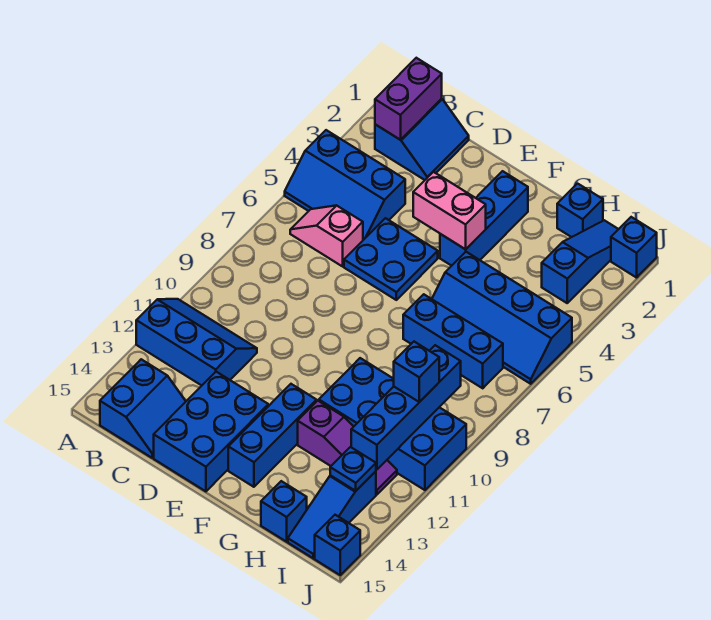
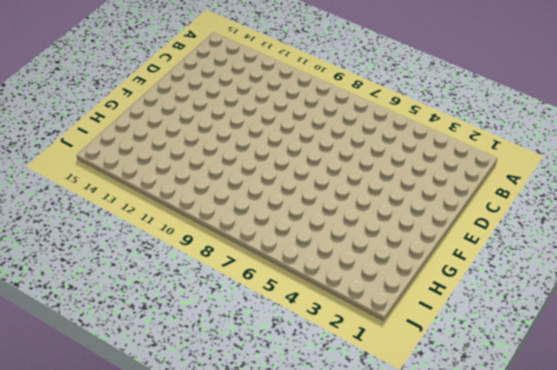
none -> blue slope A4:C5 level 1 top 4
none -> blue slope A11:C12 level 1 top 12
none -> blue slope B1:C2 level 1 top B

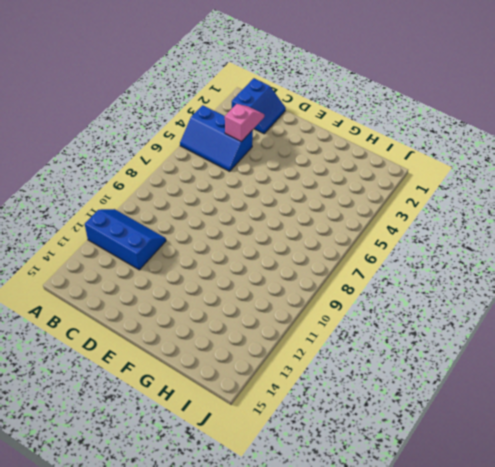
pink slope C3:C4 level 2 top 4 -> pink slope B6:C6 level 1 top C
none -> blue slope B14:C15 level 1 top B
none -> blue plate D5:E6 level 1
none -> blue brick D13:E15 level 1

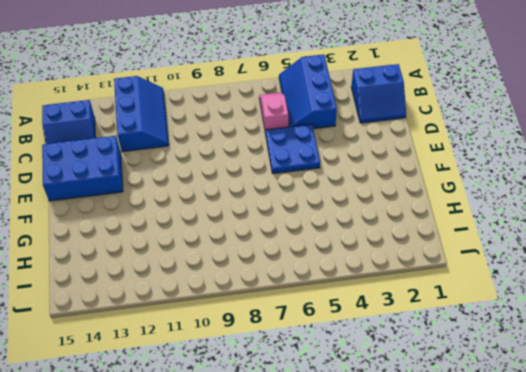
none -> blue brick F2:F4 level 1
none -> blue brick F12:F14 level 1
none -> blue slope G5:J6 level 1 top 5

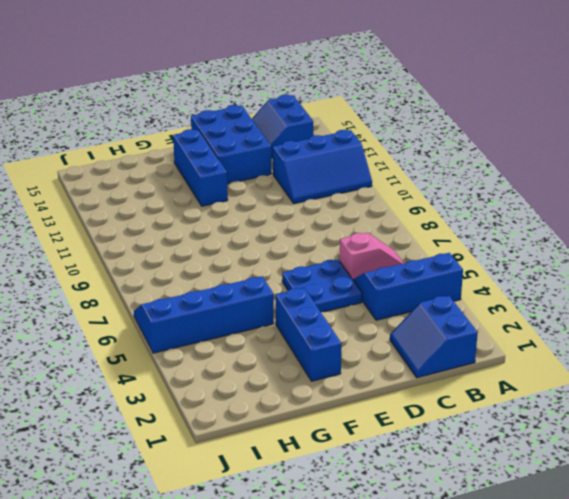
none -> blue brick G7:I7 level 1
none -> blue brick G10:J11 level 1
none -> purple slope G12:I12 level 1 top G

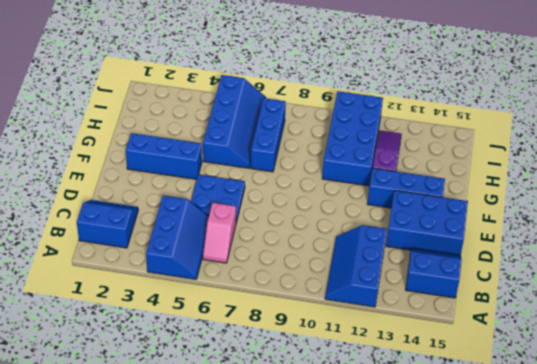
none -> blue brick H1 level 1
none -> blue brick H15 level 1
none -> blue slope I1:I3 level 1 top 3

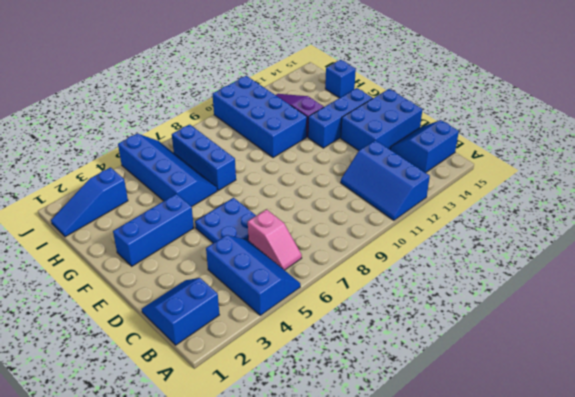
none -> blue brick H1 level 1
none -> blue slope I13:I15 level 1 top 13
none -> blue brick J1 level 1

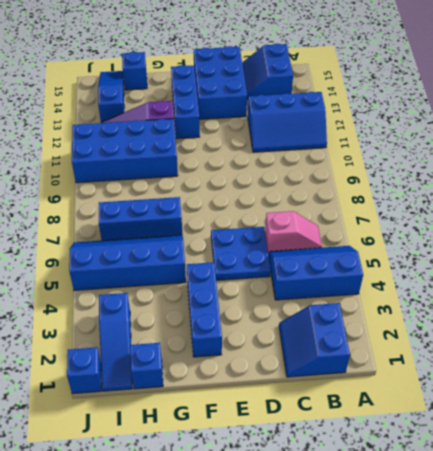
none -> blue brick J15 level 1
none -> purple brick B1:B2 level 2
none -> pink brick E4:F4 level 2

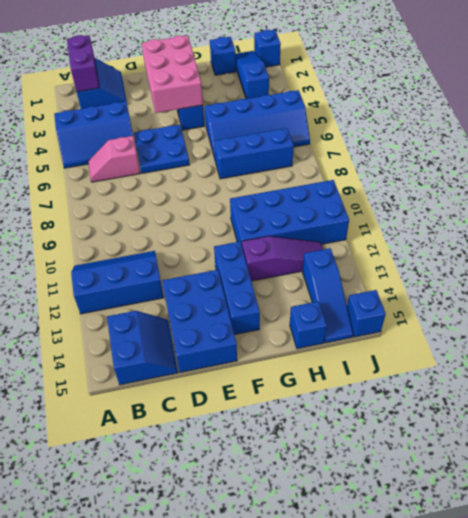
pink brick E2:F4 level 2 -> pink brick E4:F4 level 2
none -> blue brick I9:I12 level 2
none -> blue plate I13 level 2
none -> blue brick I10 level 3

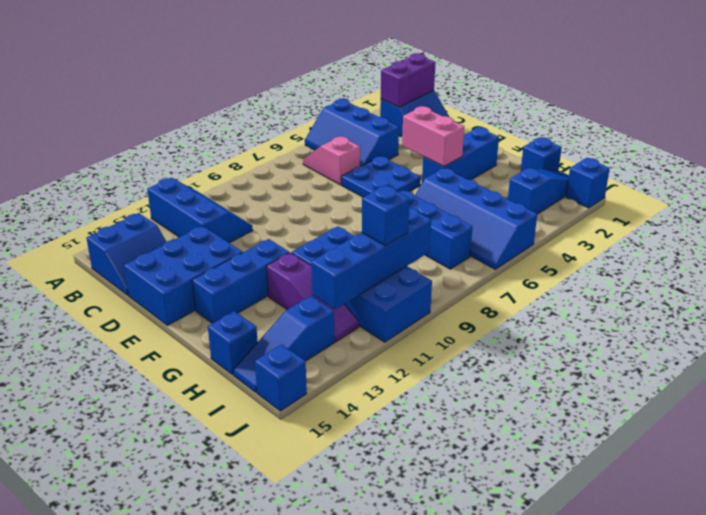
none -> blue plate I13 level 2

